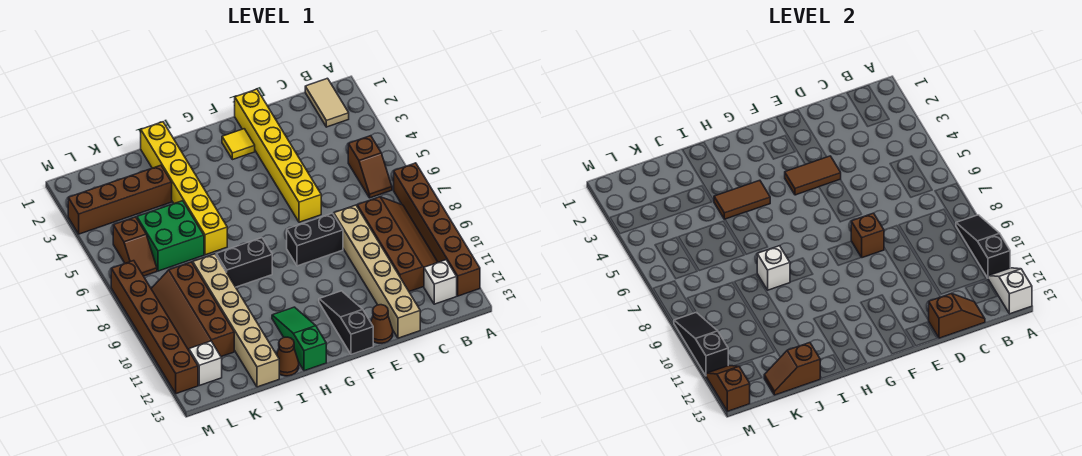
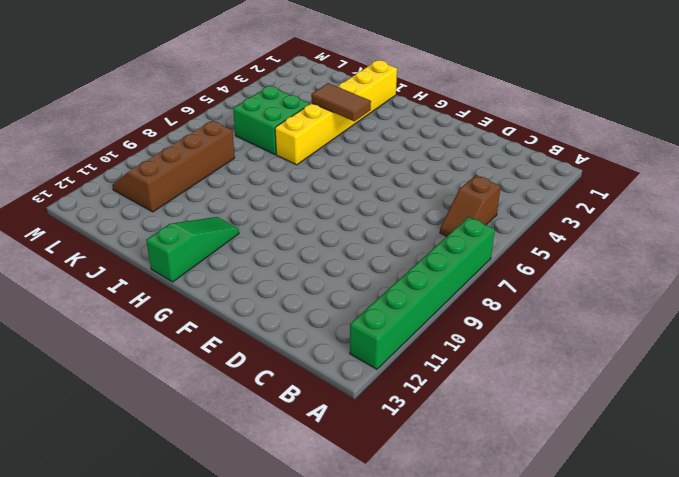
green brick A7:A12 level 1 -> brown brick A7:A12 level 1
none -> tan tile B1:B2 level 1
none -> brown slope B8:C11 level 1 top C
none -> white brick B12 level 1
none -> tan brick D8:D13 level 1

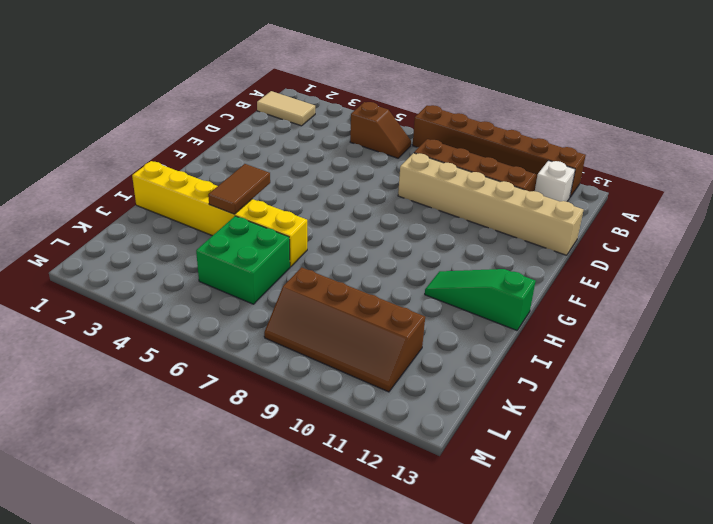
none -> yellow brick E1:E6 level 1
none -> black brick E8:F8 level 1
none -> brown cone E13 level 1
none -> yellow tile F2 level 1

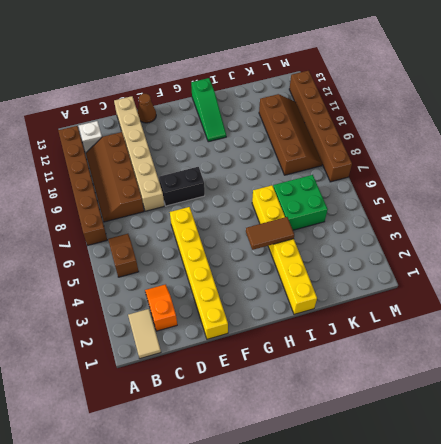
orange slope C2:C3 level 1 top 2 -> none
none -> yellow tile F2 level 1
none -> black slope F11:F13 level 1 top 13
none -> black brick H8:I8 level 1
none -> brown cone I13 level 1

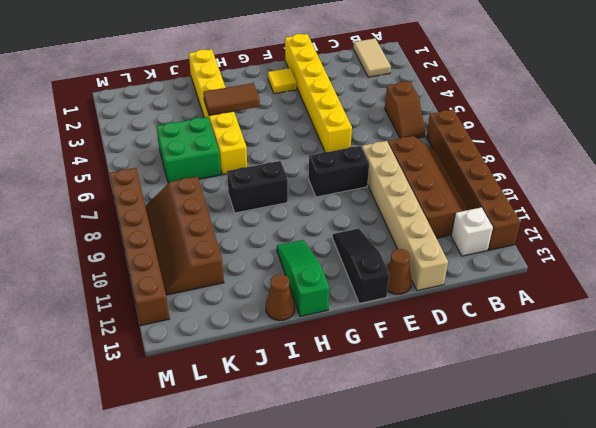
none -> brown brick J3:M3 level 1
none -> tan brick J8:J13 level 1
none -> brown slope L5:L6 level 1 top 5
none -> white brick L12 level 1

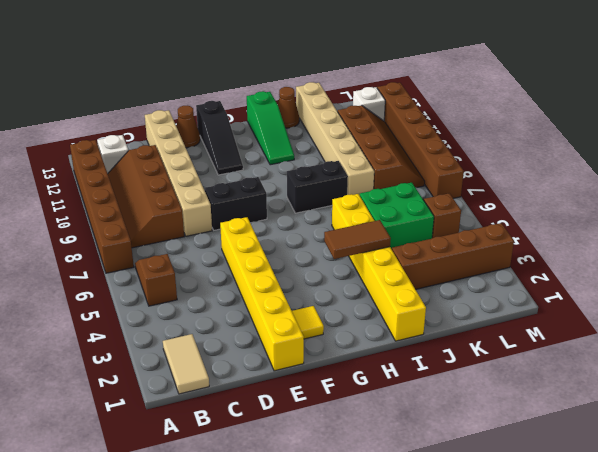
none -> black slope A9:A11 level 2 top 11
none -> white slope A12:A13 level 2 top 13
none -> brown slope C13:D13 level 2 top D
none -> brown tile E4:F4 level 2

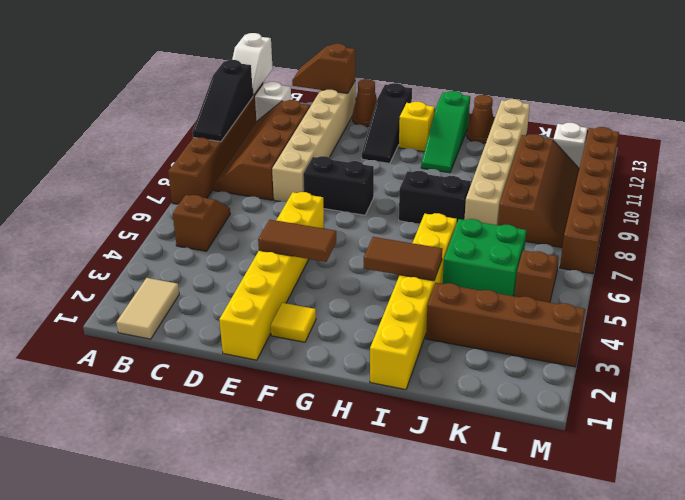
yellow brick G12 level 1 -> none
none -> brown brick E8 level 2
none -> white brick I8 level 2
none -> brown slope J13:K13 level 2 top J
none -> black slope M9:M11 level 2 top 11

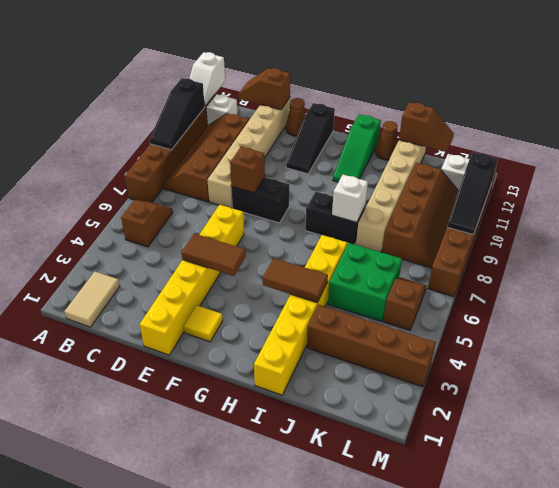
none -> brown slope M12:M13 level 2 top 13

